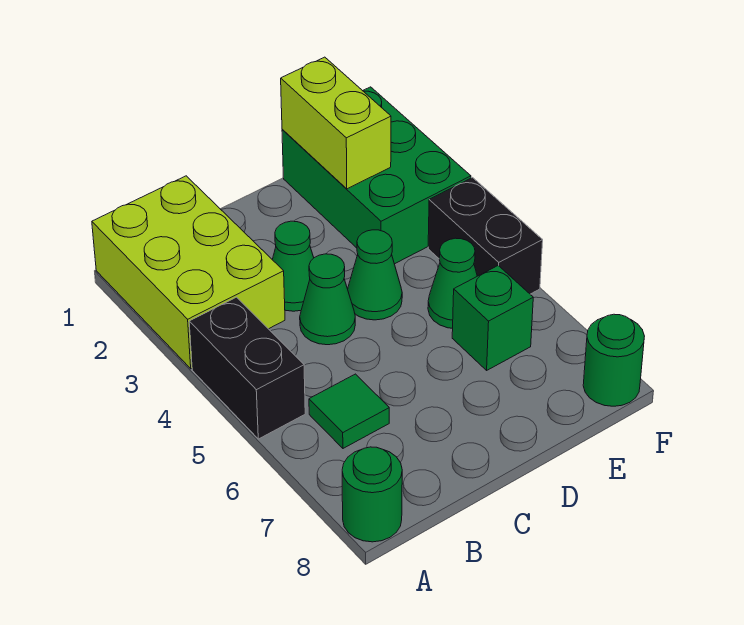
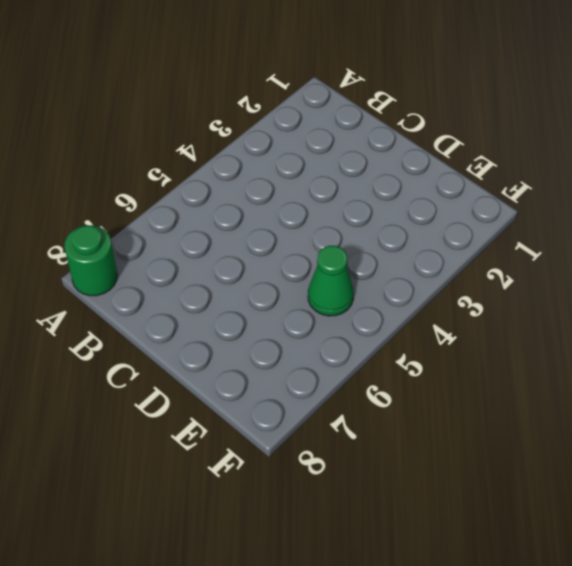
none -> lime brick A1:B3 level 1
none -> black brick A4:A5 level 1
none -> green tile B6 level 1

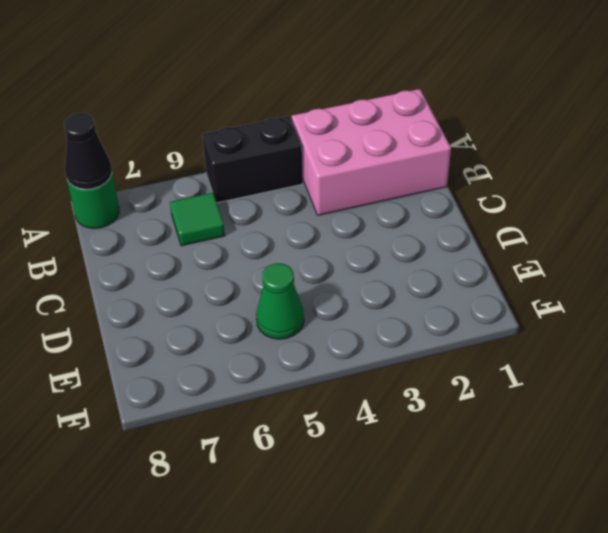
pink brick A1:B3 level 1 -> lime brick A1:B3 level 1
black cone A8 level 2 -> none
none -> green cone C3 level 1
none -> green cone C4 level 1
none -> green cone D4 level 1

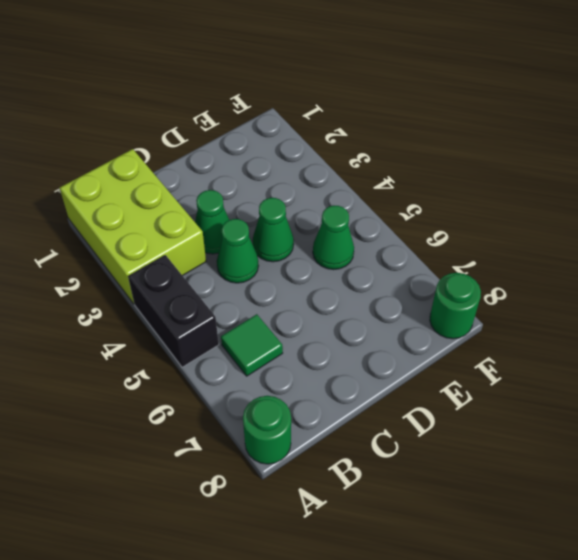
none -> green brick E1:F3 level 1
none -> green brick E6 level 1
none -> black brick F4:F5 level 1

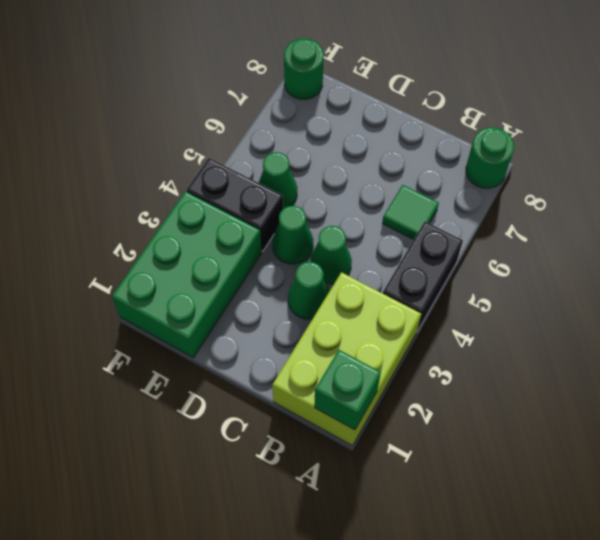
green brick A1 level 2 -> green brick E6 level 1
black brick E4:F4 level 1 -> black brick F4:F5 level 1
none -> lime brick E1:E2 level 2

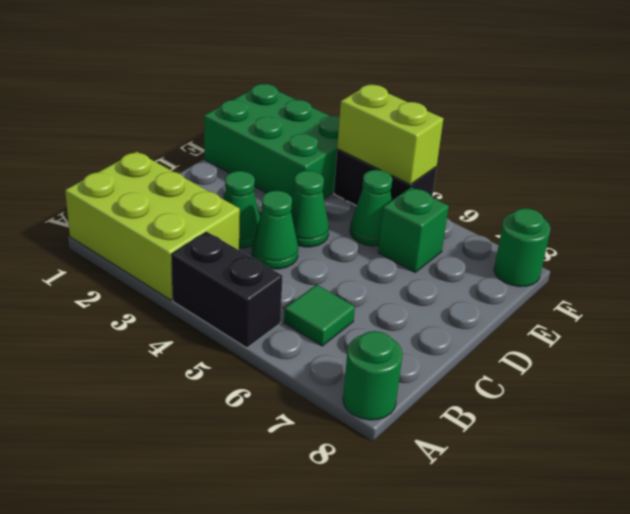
lime brick F4:F5 level 2 -> lime brick E1:E2 level 2

